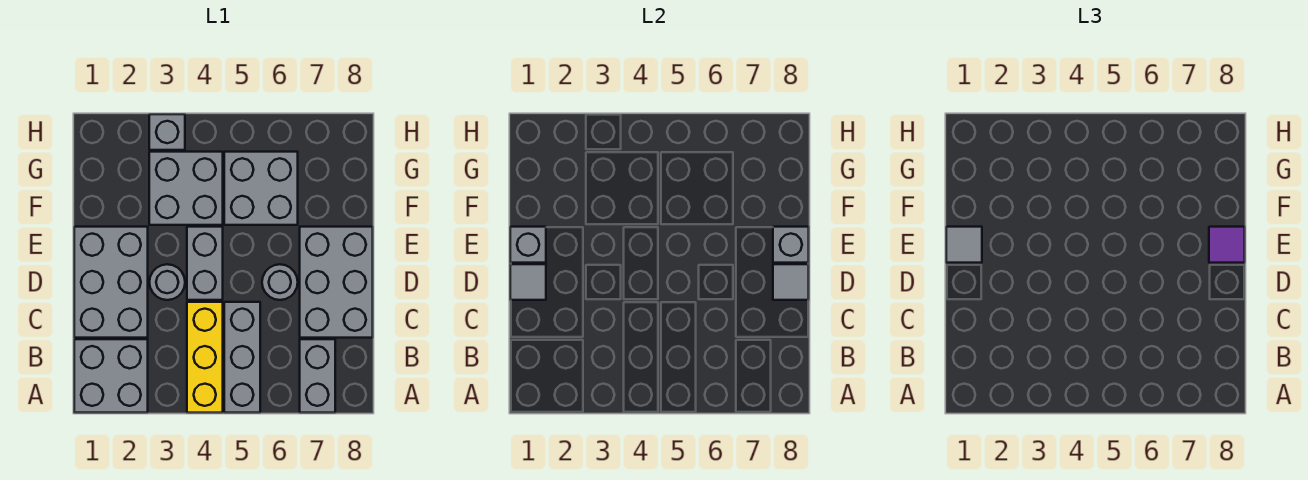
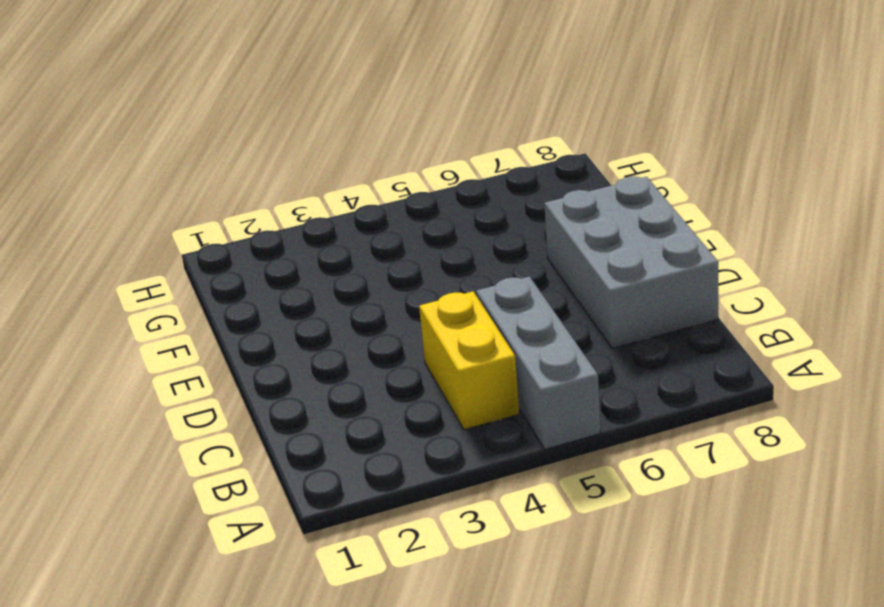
yellow brick B4:C4 level 1 -> yellow brick A4:C4 level 1
none -> grey brick A1:B2 level 1
none -> grey brick A7:B7 level 1
none -> grey brick C1:E2 level 1

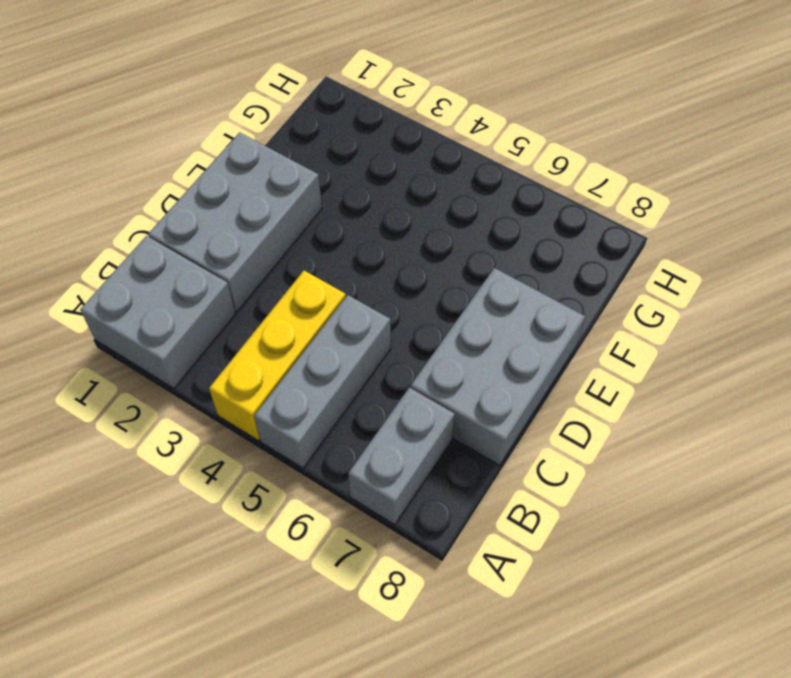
none -> grey round brick D3 level 1
none -> grey brick D4:E4 level 1
none -> grey round brick D6 level 1

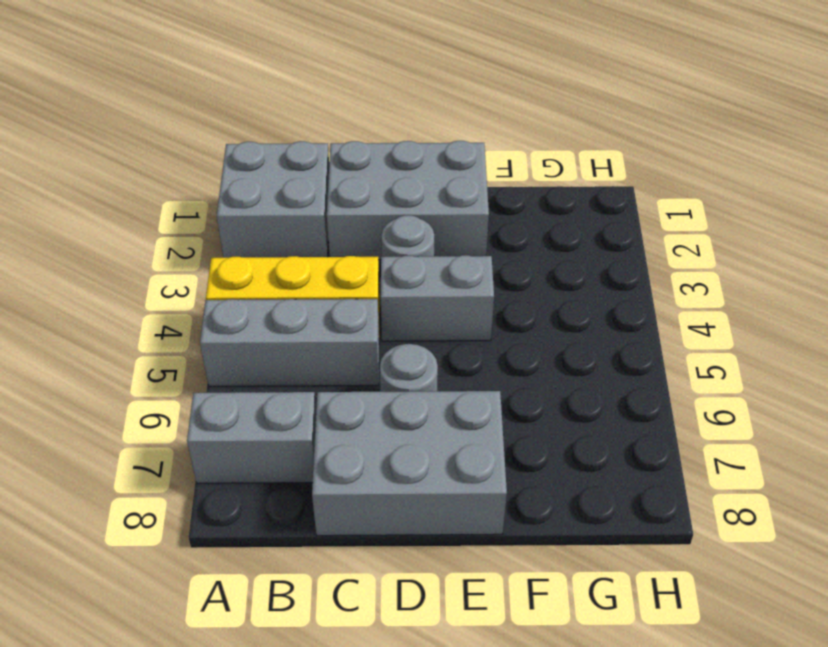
none -> grey brick F3:G4 level 1
none -> grey brick F5:G6 level 1
none -> grey brick H3 level 1

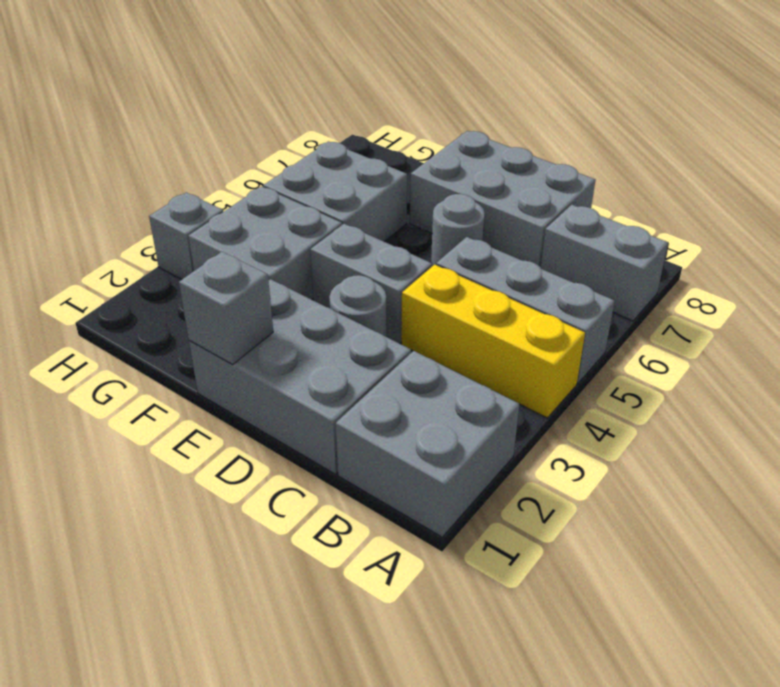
none -> grey tile D1 level 2
none -> grey tile D8 level 2
none -> grey brick E8 level 2

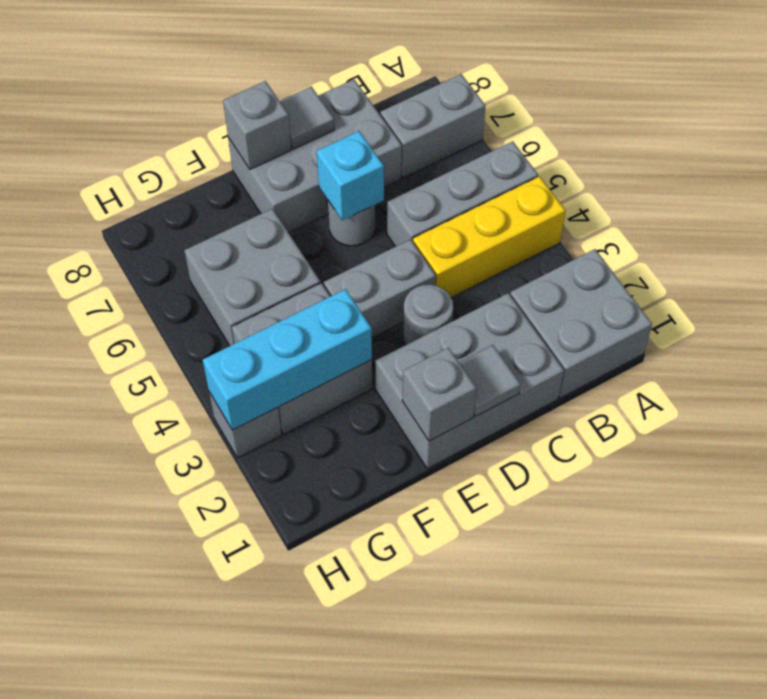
cyan brick D6 level 2 -> none
cyan brick F3:H3 level 2 -> none
none -> grey tile E1 level 3
none -> purple tile E8 level 3

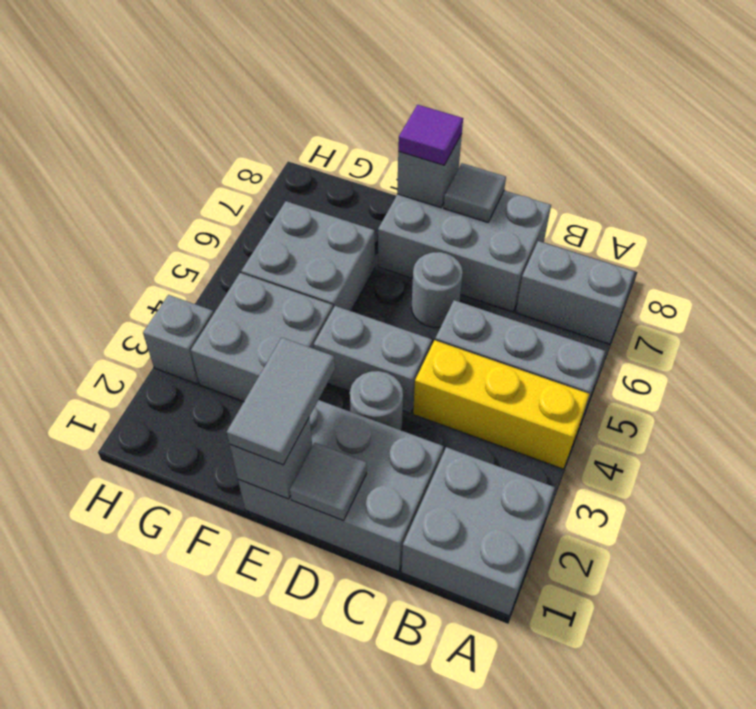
grey tile E1:E2 level 3 -> grey tile E1 level 3

